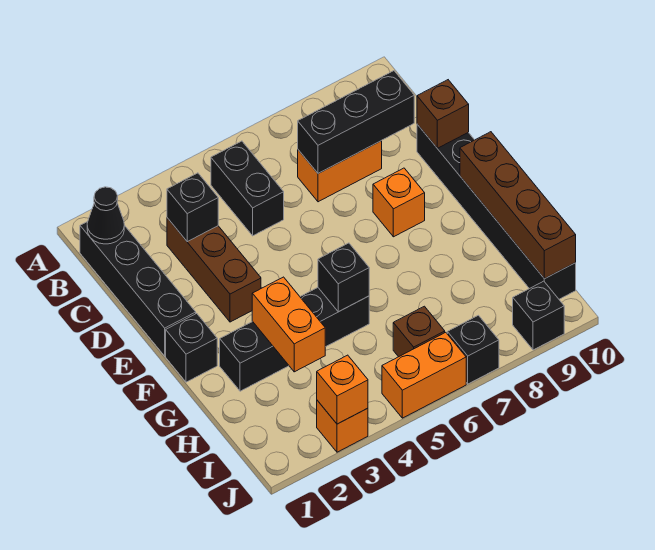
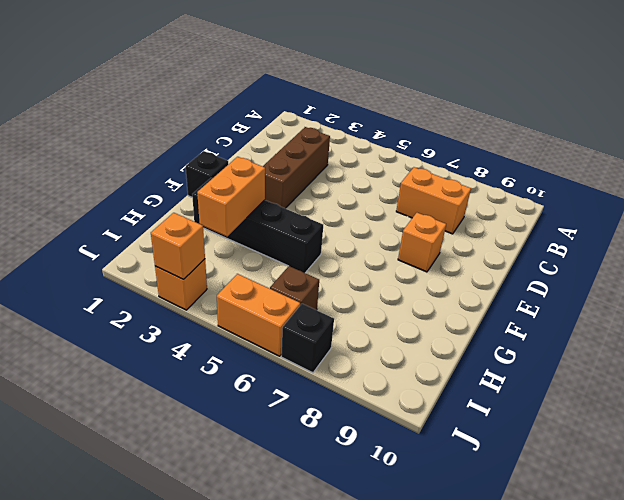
none -> black brick B1:E1 level 1
none -> black brick B5:C5 level 1
none -> black brick D10:I10 level 1

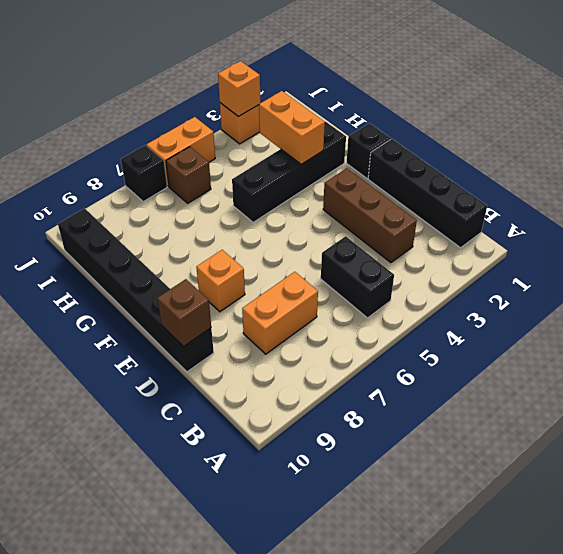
none -> black brick J9 level 1
none -> black cone B1 level 2
none -> black brick C3 level 2

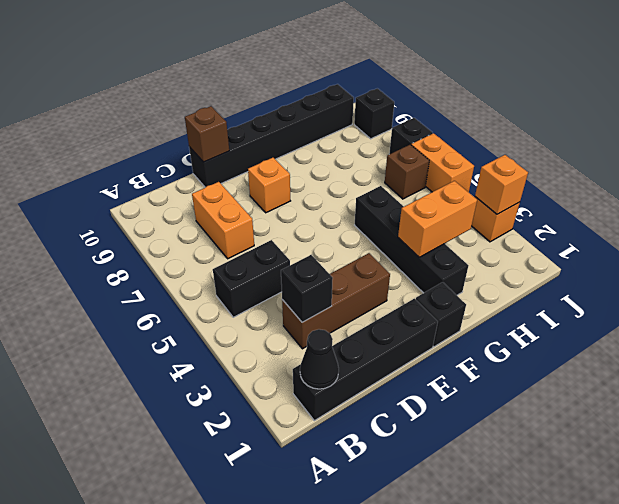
none -> black brick C7:C9 level 2
none -> brown brick F10:I10 level 2
none -> black brick G5 level 2

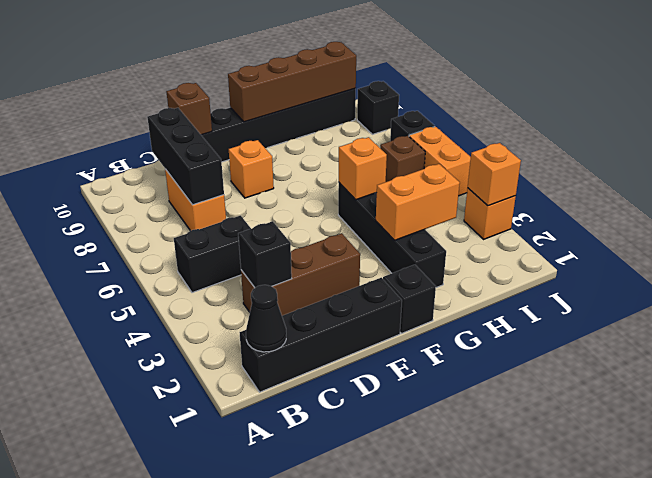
orange brick G5 level 2 -> black brick G5 level 2

